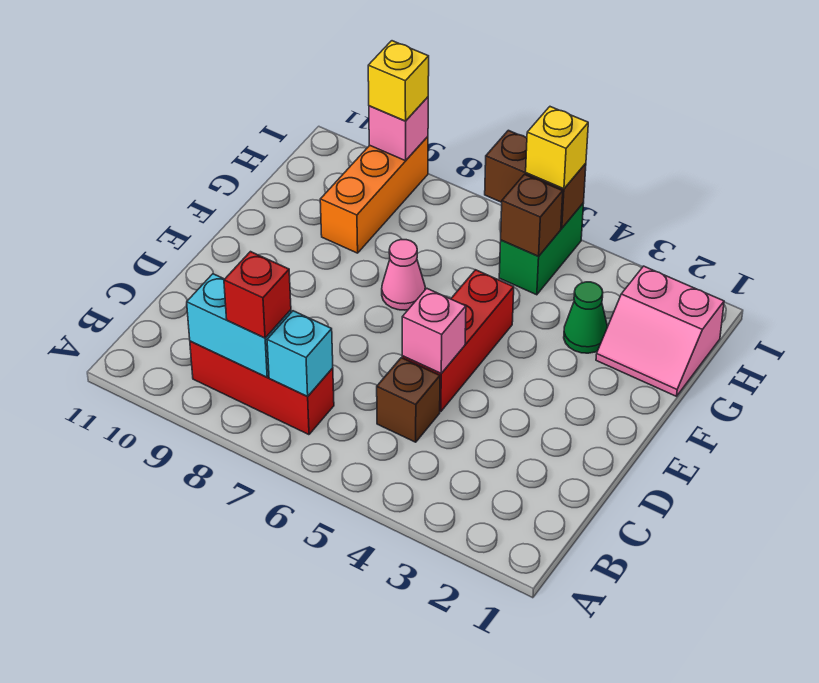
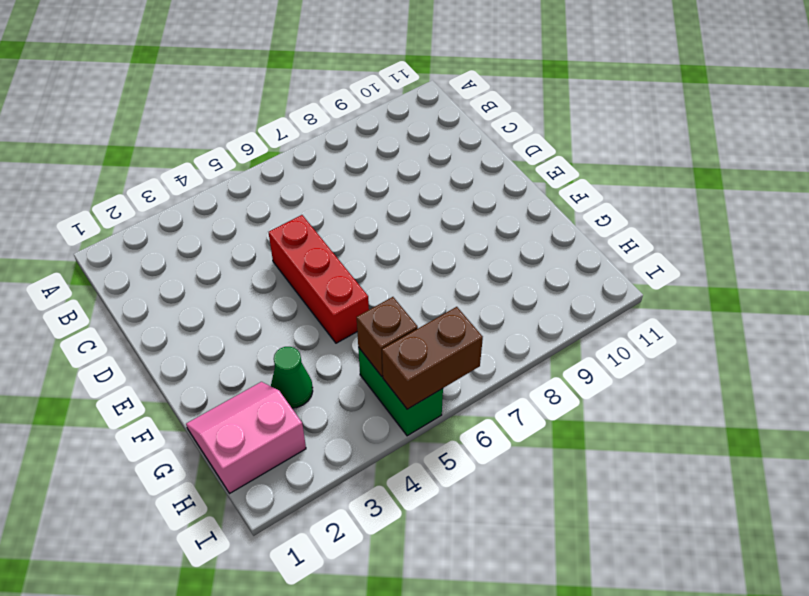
none -> red brick B7:B9 level 1
none -> brown brick C5 level 1
none -> pink cone F7 level 1

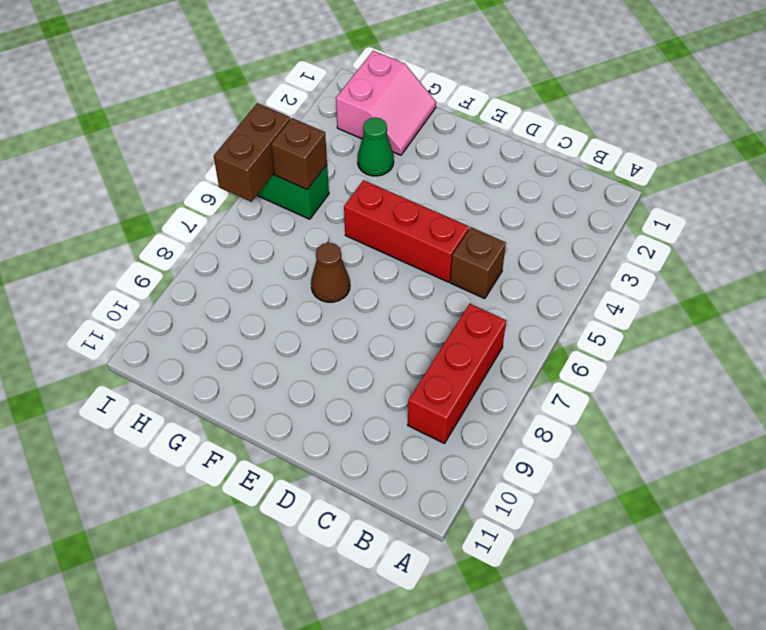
brown cone F7 level 1 -> pink cone F7 level 1
none -> orange brick G9:I9 level 1
none -> cyan brick B7 level 2
none -> cyan brick B8:B9 level 2

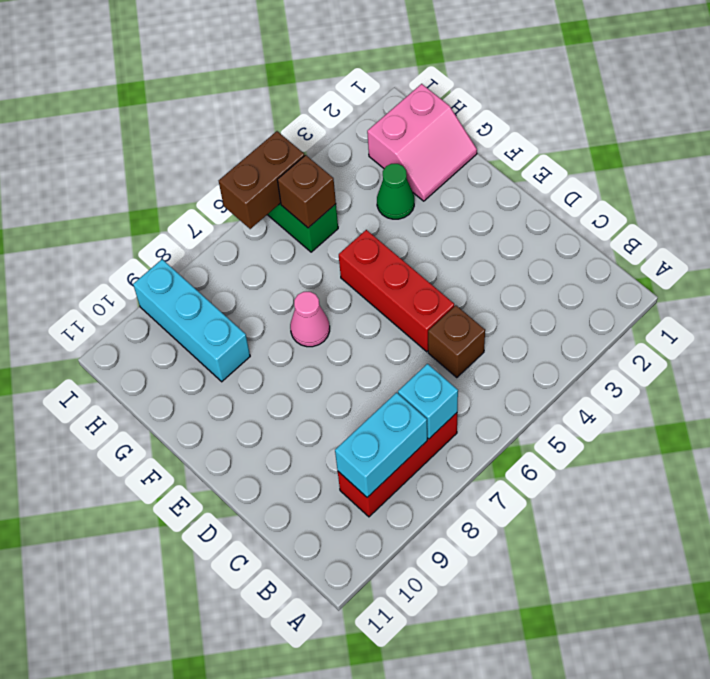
cyan brick G9:I9 level 1 -> orange brick G9:I9 level 1
none -> pink brick D5 level 2
none -> pink brick I9 level 2
none -> red brick B8 level 3

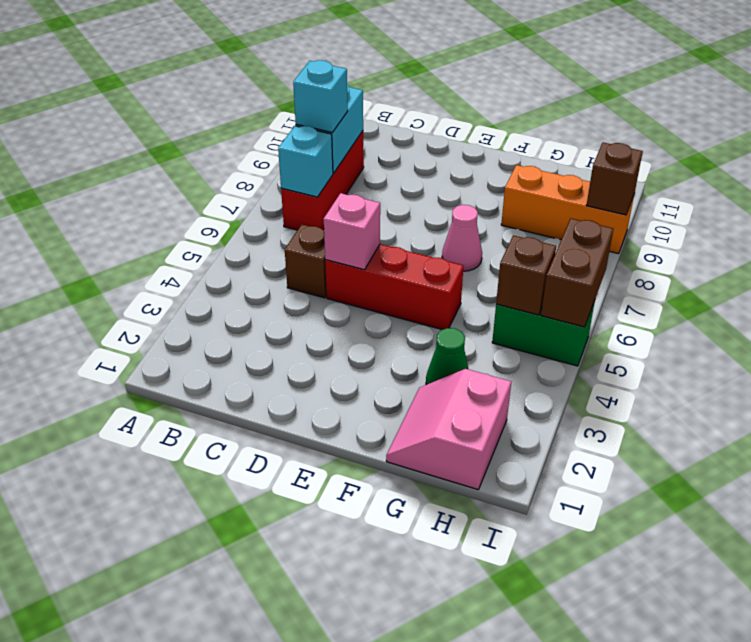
cyan brick B8 level 3 -> red brick B8 level 3
brown brick I9 level 2 -> pink brick I9 level 2
none -> yellow brick I5 level 3
none -> yellow brick I9 level 3

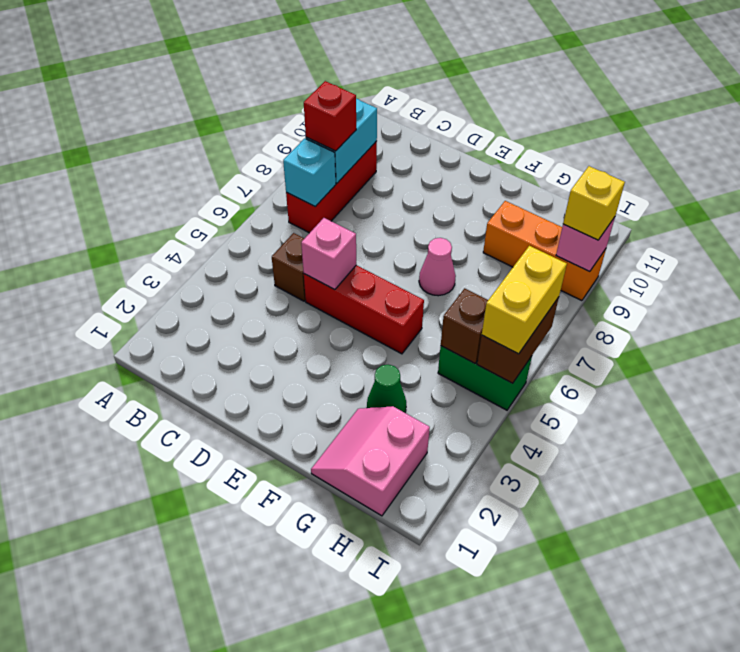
yellow brick I5:I6 level 3 -> yellow brick I5 level 3

